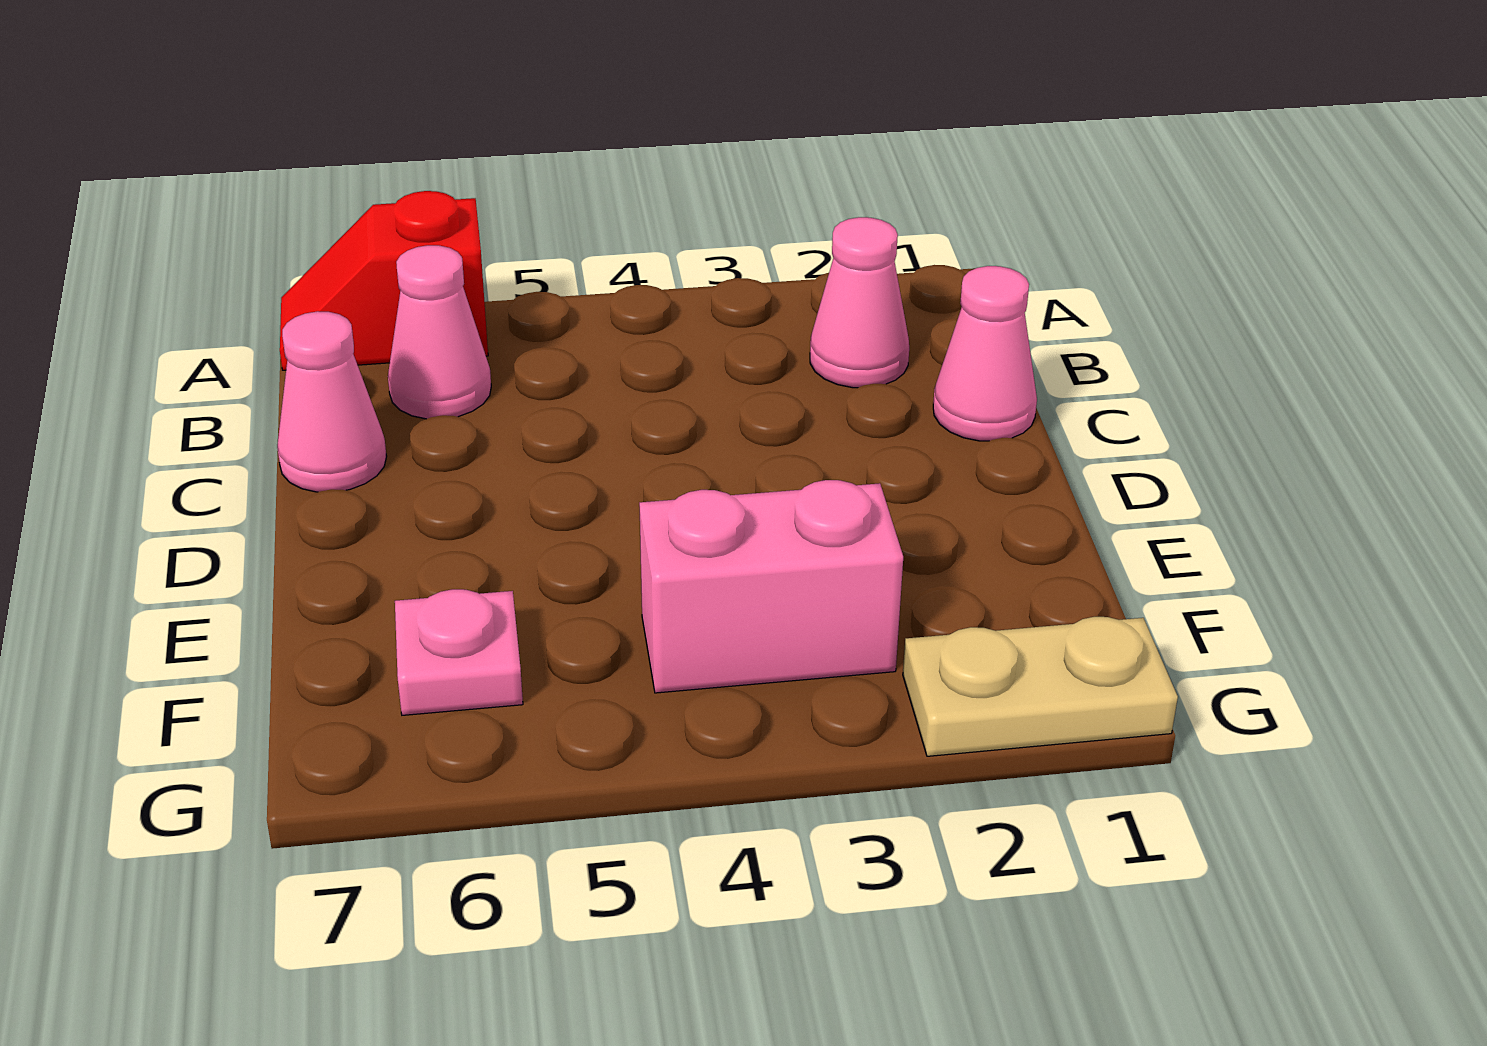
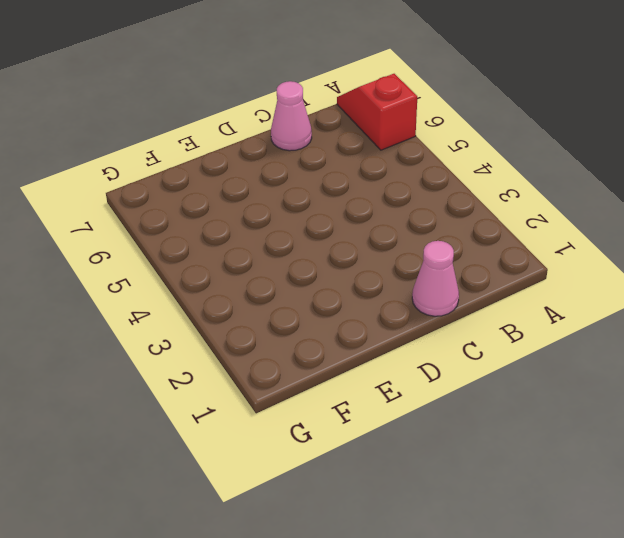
none -> pink cone B2 level 1
none -> pink cone B6 level 1

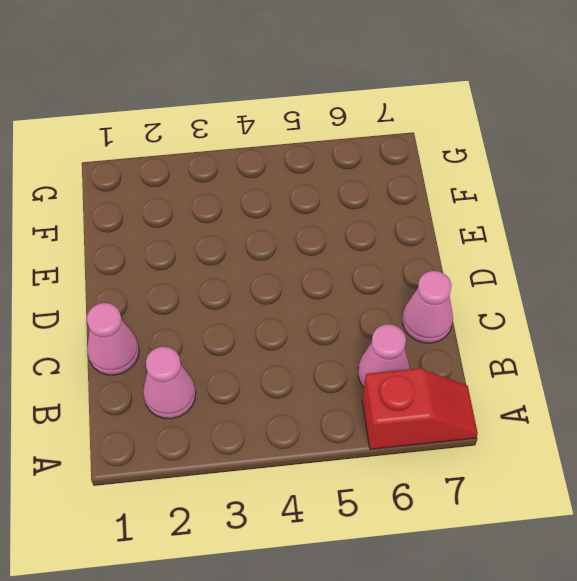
none -> pink brick F3:F4 level 1
none -> pink plate F6 level 1

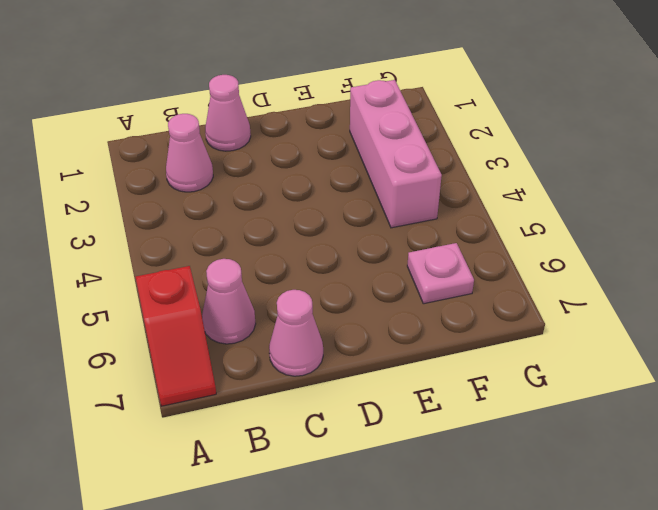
pink brick F2:F4 level 1 -> pink brick F3:F4 level 1
none -> tan plate G1:G2 level 1

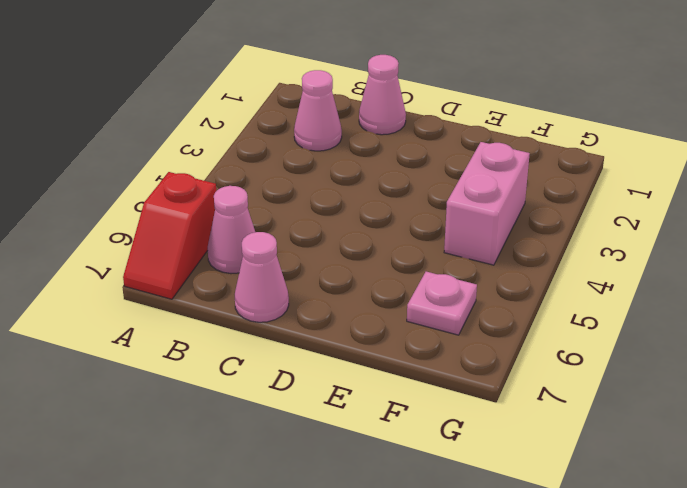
none -> tan plate G1:G2 level 1

